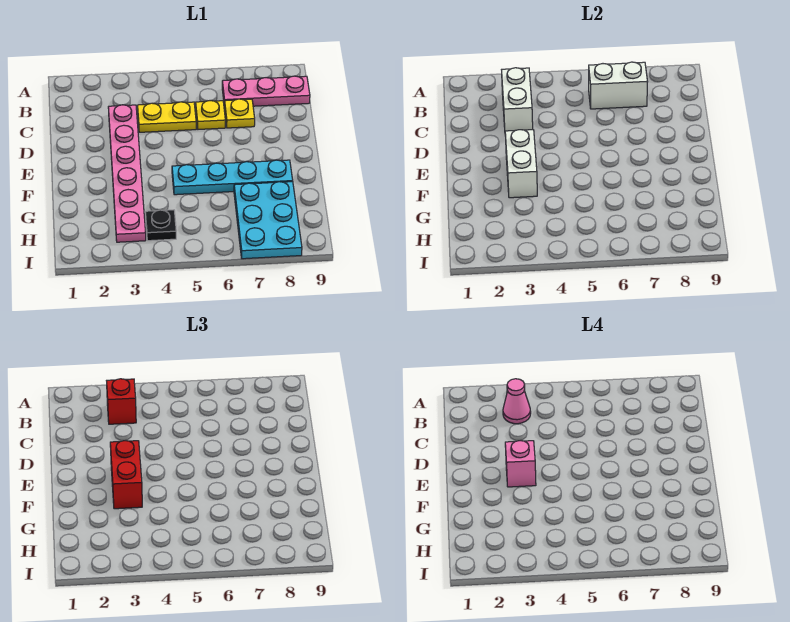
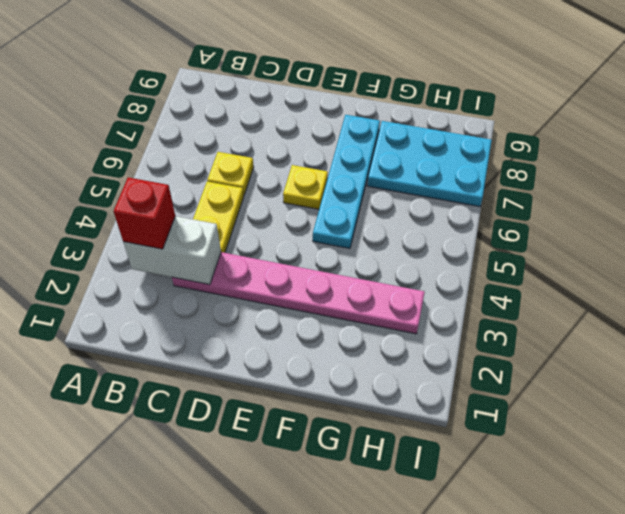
yellow plate E6 level 1 -> yellow plate C7 level 1
none -> pink plate B7:B9 level 1
none -> black plate H4 level 1
none -> white brick B6:B7 level 2

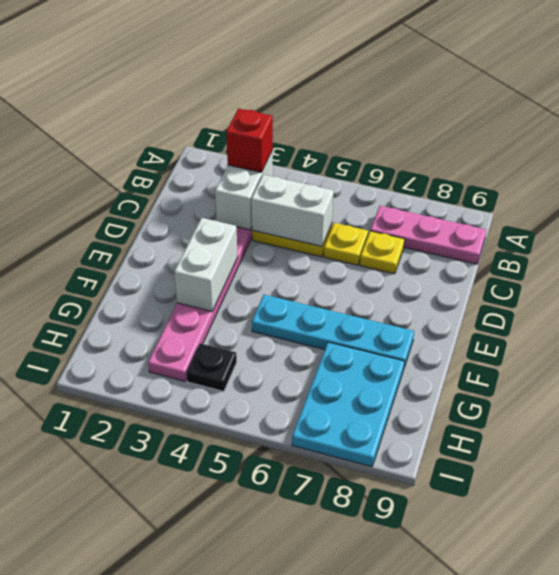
white brick C4:C5 level 2 -> white brick B6:B7 level 2
none -> red brick E3:F3 level 3
none -> pink cone B3 level 4
none -> pink brick E3 level 4

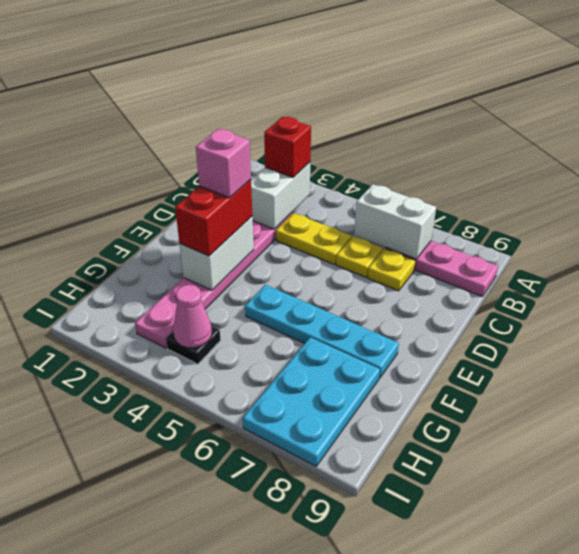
pink cone H4 level 2 -> pink cone B3 level 4

